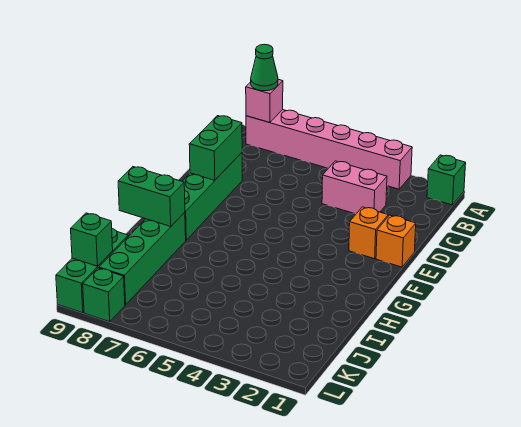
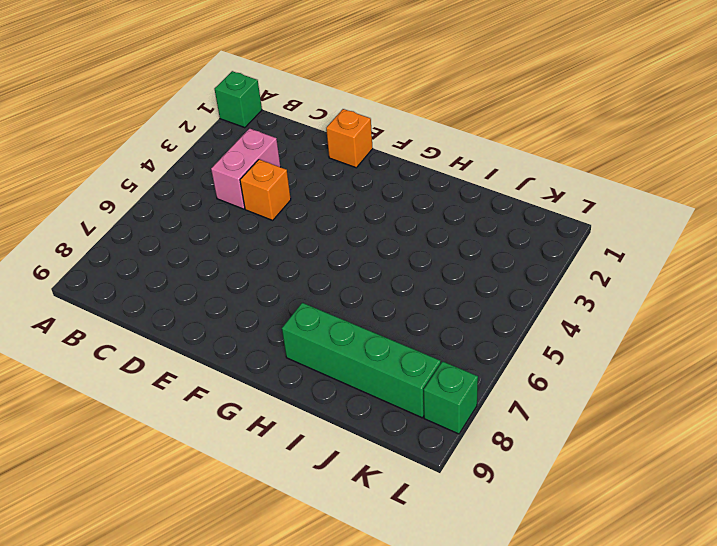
orange brick D4 level 1 -> orange brick E2 level 1
none -> pink brick A3:A8 level 1
none -> green brick D8:G8 level 1
none -> green brick J9:L9 level 1

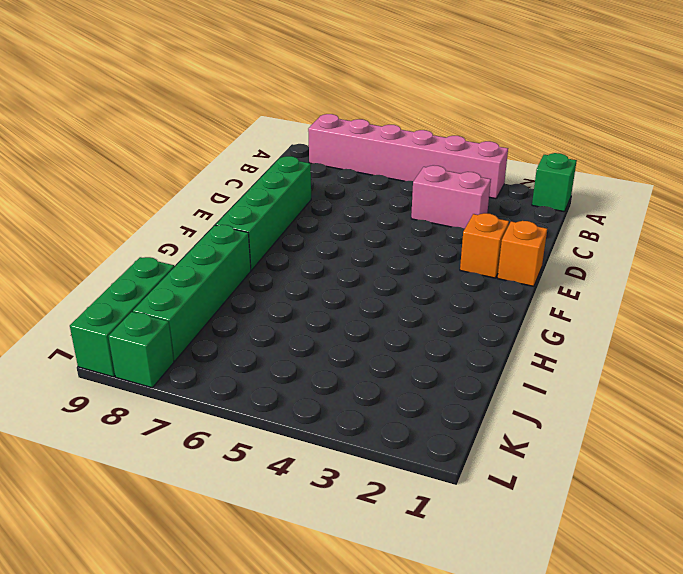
none -> pink brick A8 level 2
none -> green brick D8:E8 level 2
none -> green brick H8:H9 level 2

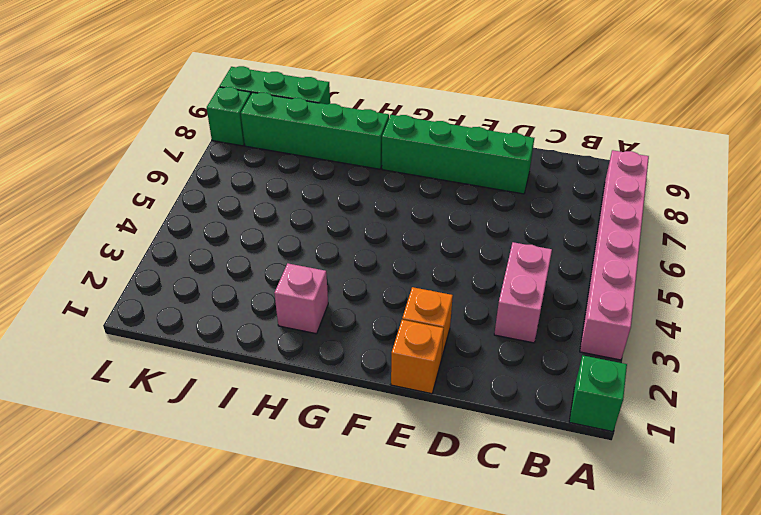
pink brick H2 level 1 -> pink brick A8 level 2
none -> green brick D8:E8 level 2
none -> green brick H8:H9 level 2
none -> green brick K9 level 2

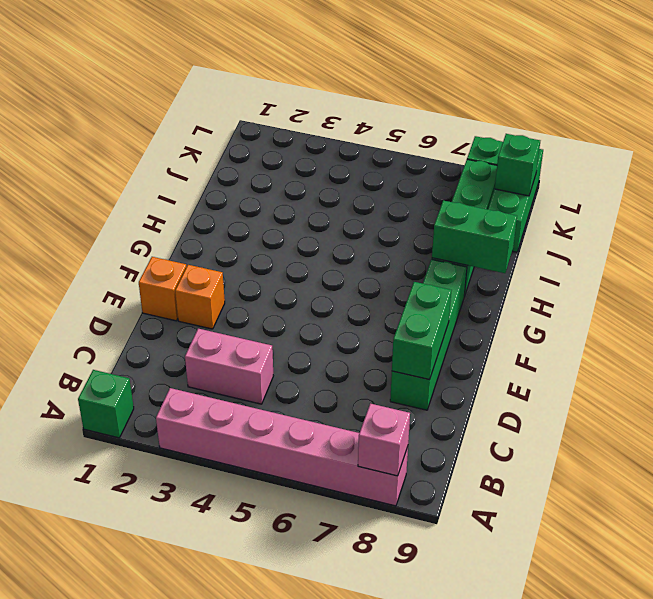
none -> green cone A8 level 3

